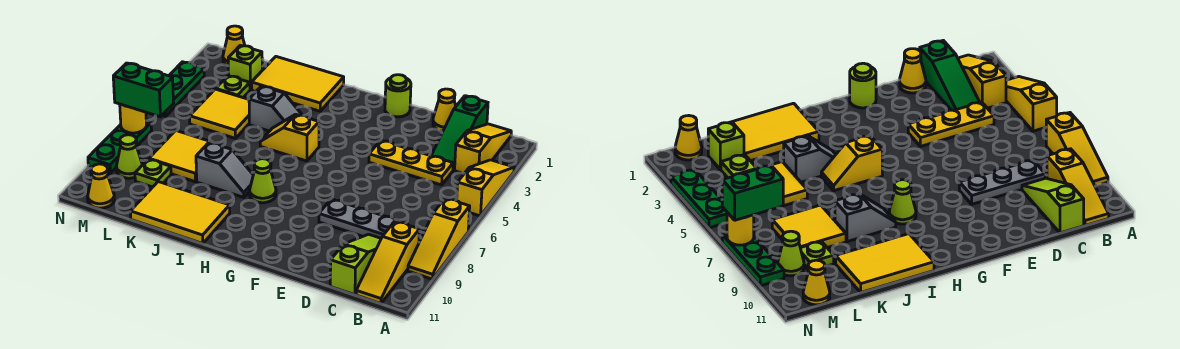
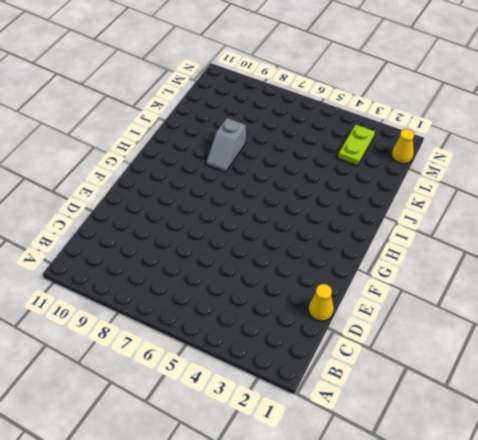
lime plate L3:M3 level 1 -> lime plate L3 level 1
none -> yellow slope A3:A5 level 1 top 5
none -> yellow slope A7:A9 level 1 top 7
none -> yellow slope B1:B3 level 1 top 3

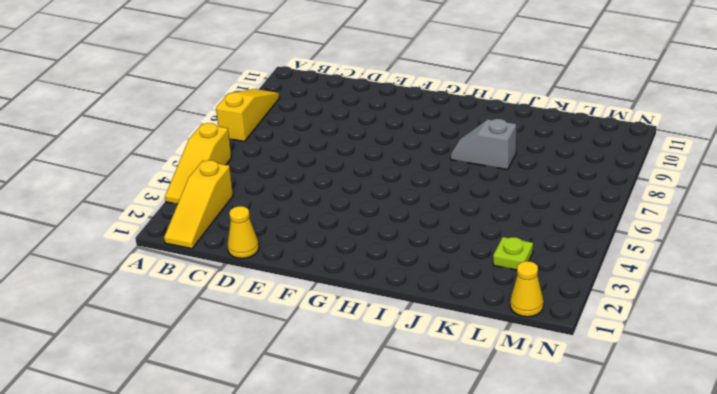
none -> yellow slope B9:B11 level 1 top 9
none -> green slope C1:C3 level 1 top 1
none -> yellow plate C4:E4 level 1

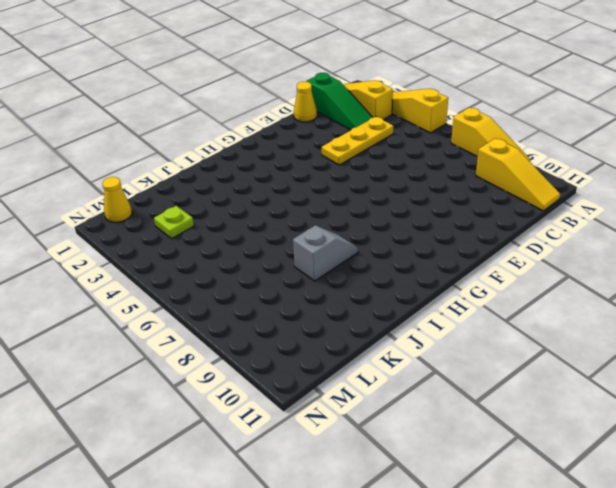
none -> grey plate C8:E8 level 1
none -> lime slope C9:C11 level 1 top 11
none -> lime round brick F1 level 1

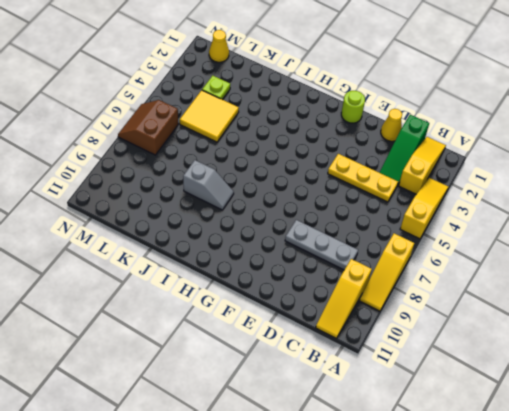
brown slope M6:N7 level 1 top M -> green plate N7:N9 level 1
none -> lime slope C9:C11 level 1 top 11
none -> yellow slope H5:I5 level 1 top H
none -> lime cone H8 level 1

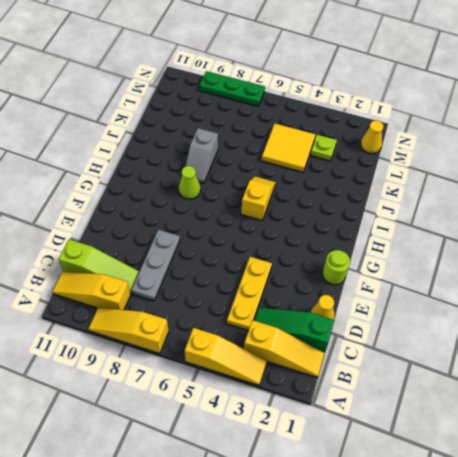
none -> yellow tile I1:K2 level 1
none -> grey slope I4:J4 level 1 top J
none -> yellow tile I10:K11 level 1

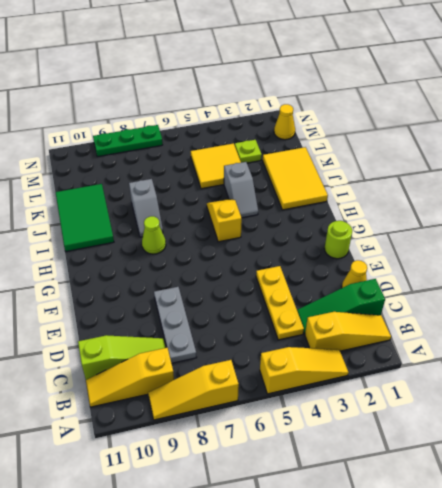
green tile I10:K11 level 1 -> yellow tile I10:K11 level 1
none -> yellow tile K7:L8 level 1
none -> lime brick L2 level 1
none -> lime plate L9 level 1

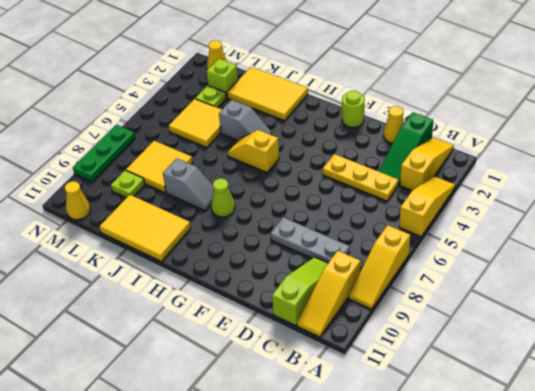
none -> lime cone M9 level 1
none -> green plate N3:N5 level 1
none -> yellow round brick N7 level 2

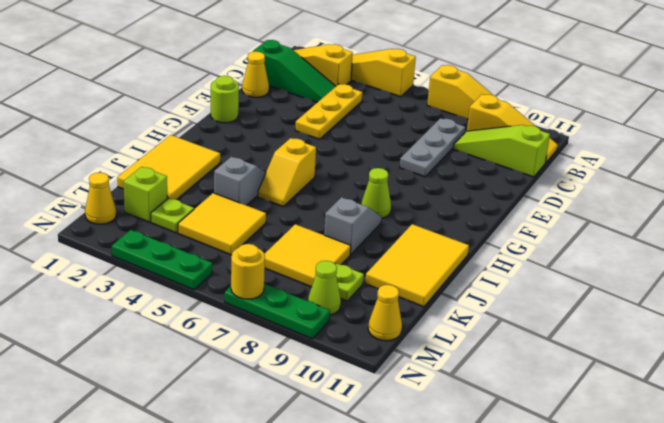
none -> green brick M7:N7 level 3

